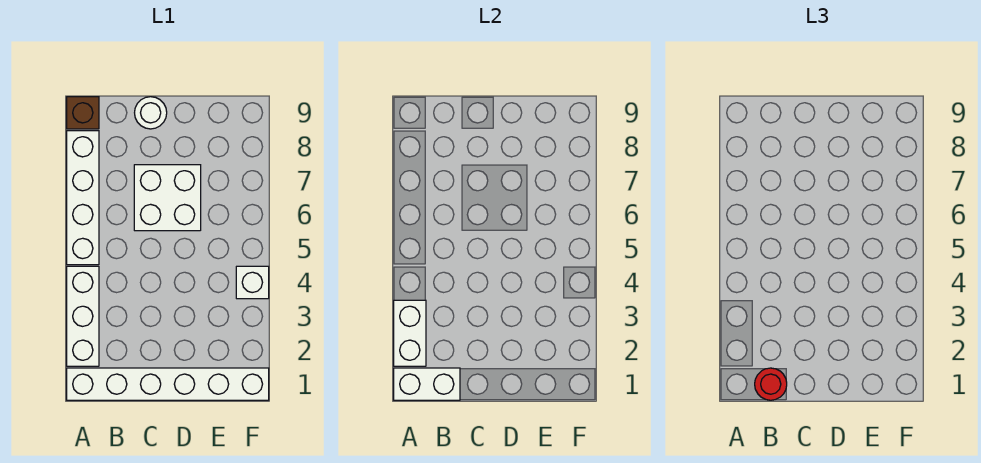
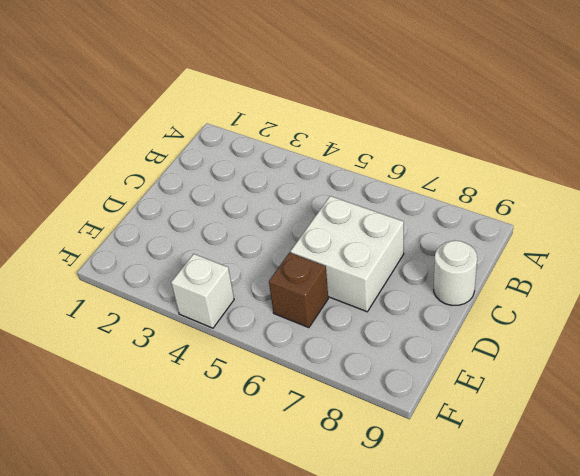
brown brick E6 level 1 -> brown brick A9 level 1
none -> white brick A1:F1 level 1
none -> white brick A2:A4 level 1

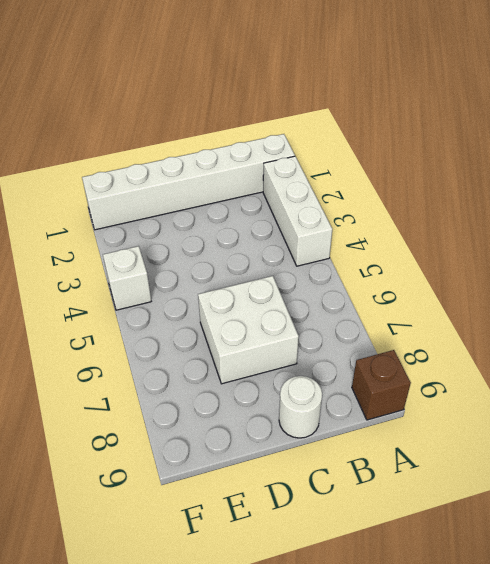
none -> white brick A5:A8 level 1
none -> white brick A1:B1 level 2

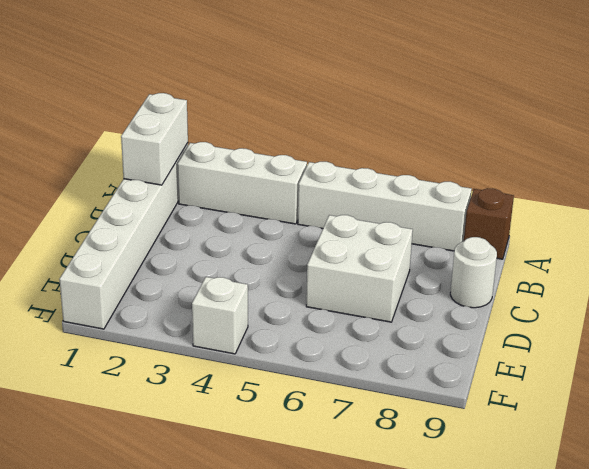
none -> white brick A2:A3 level 2
none -> red round brick B1 level 3

